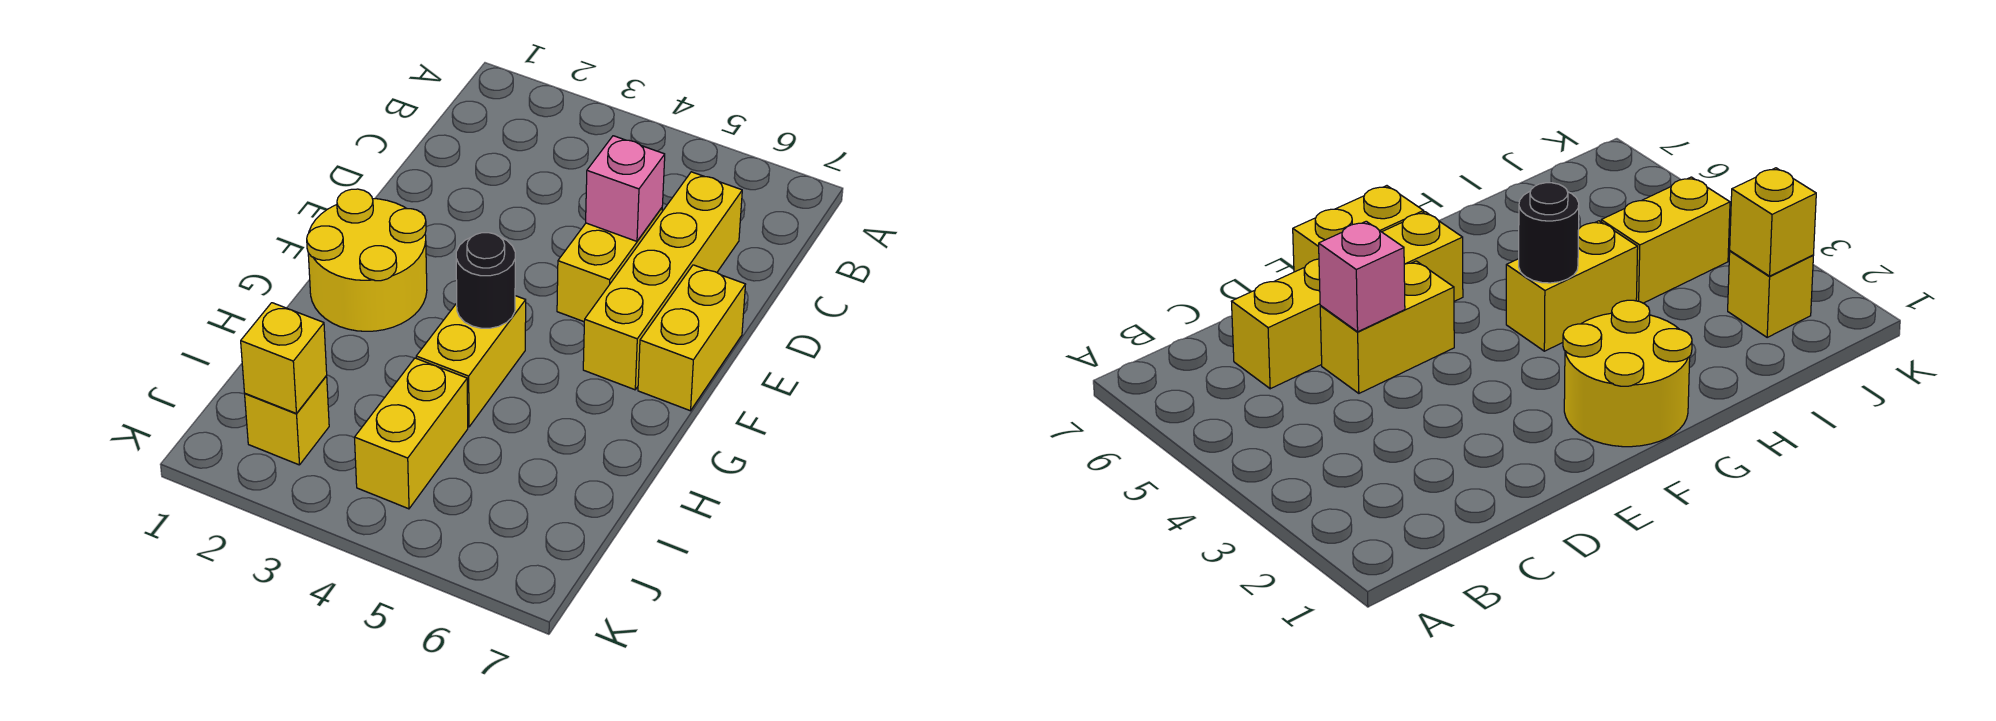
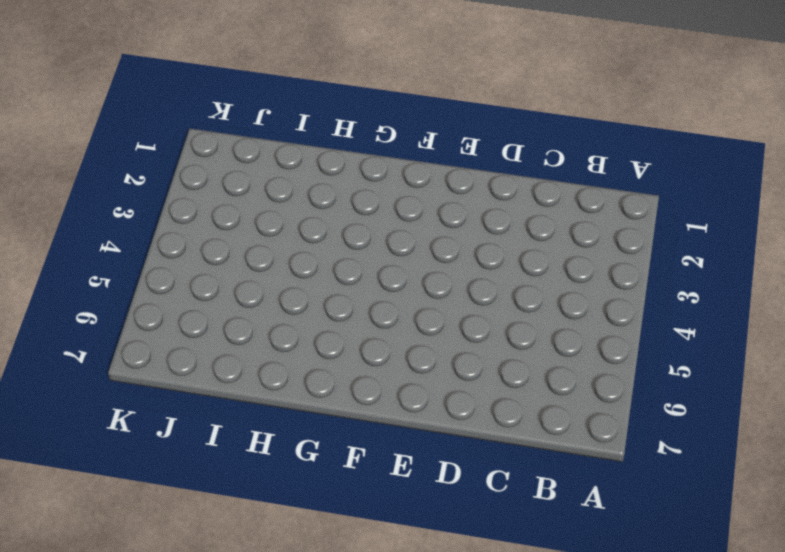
none -> yellow brick C6:F6 level 1
none -> yellow brick D5:E5 level 1

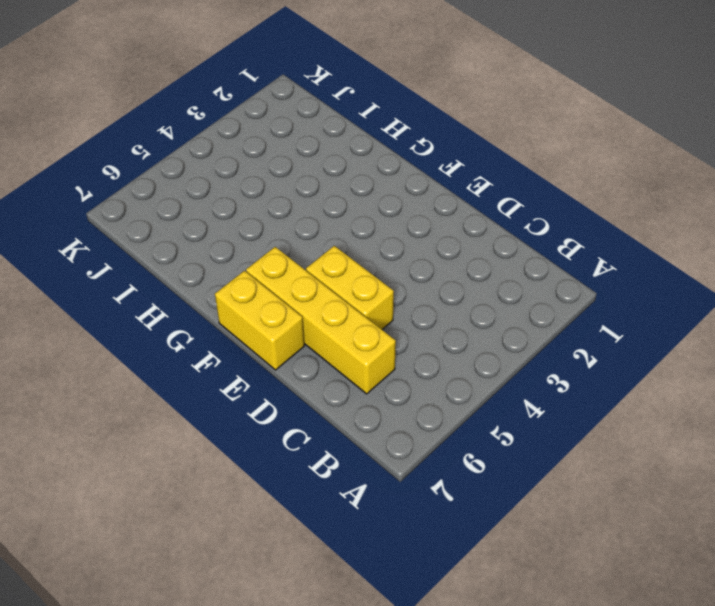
none -> yellow round brick F1:G2 level 1
none -> yellow brick G4:H4 level 1

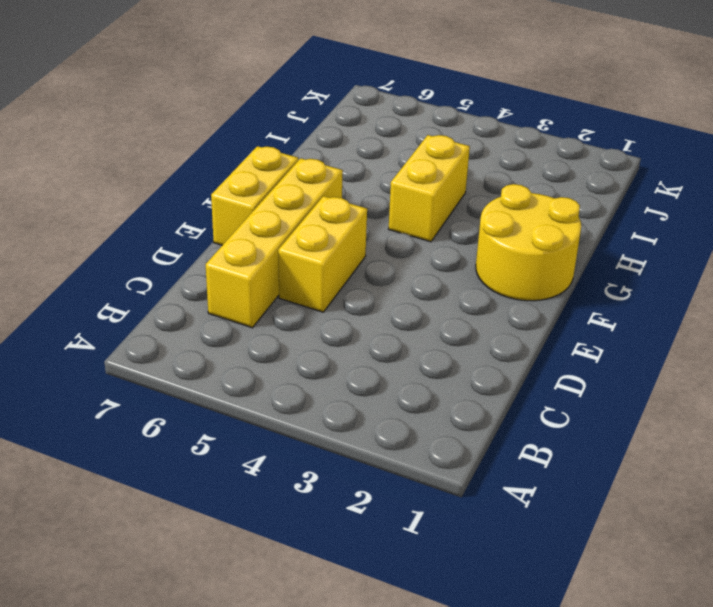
none -> yellow brick I4:J4 level 1
none -> yellow brick J2 level 1

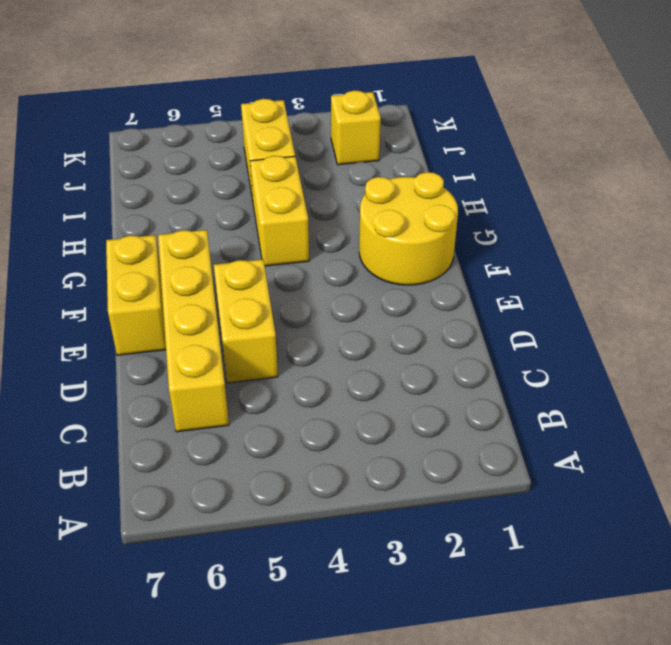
none -> pink brick D5 level 2
none -> black round brick G4 level 2

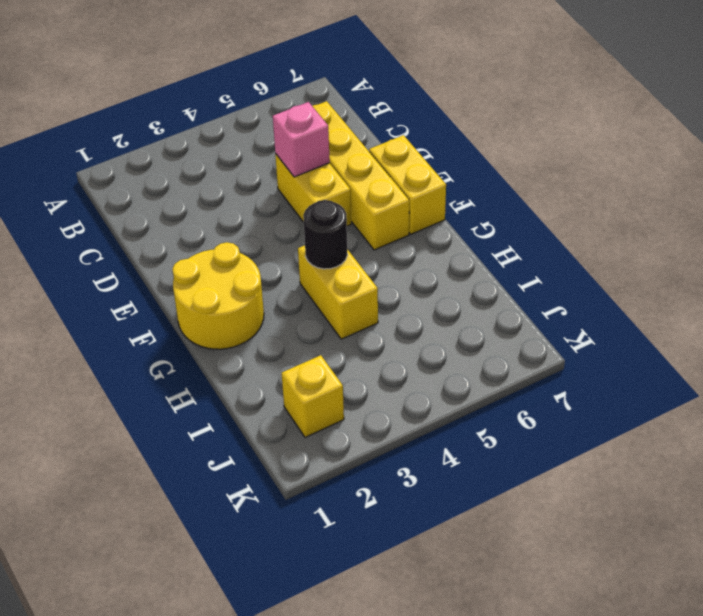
none -> yellow brick I4:J4 level 1
none -> yellow brick J2 level 2

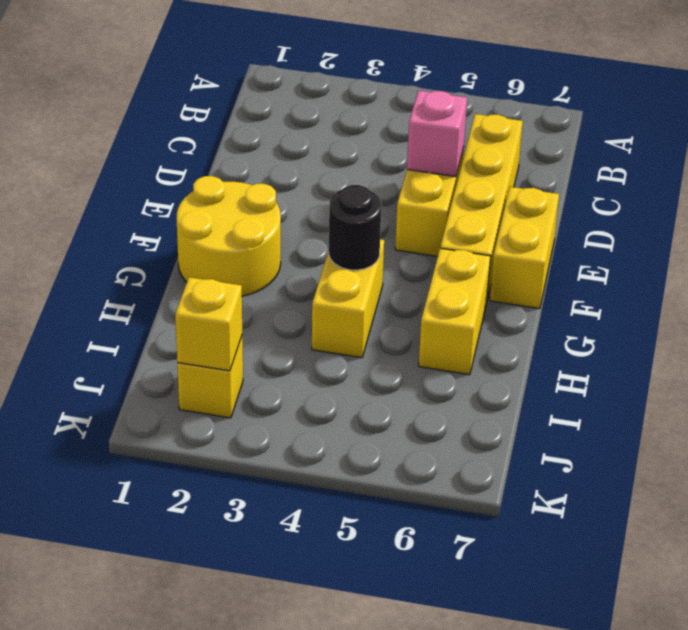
yellow brick G6:H6 level 1 -> yellow brick I4:J4 level 1

